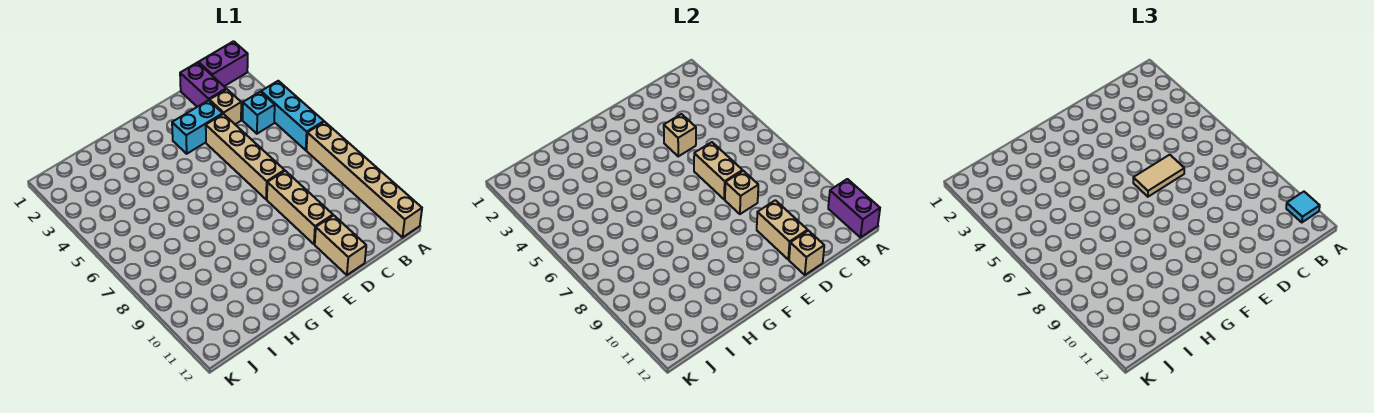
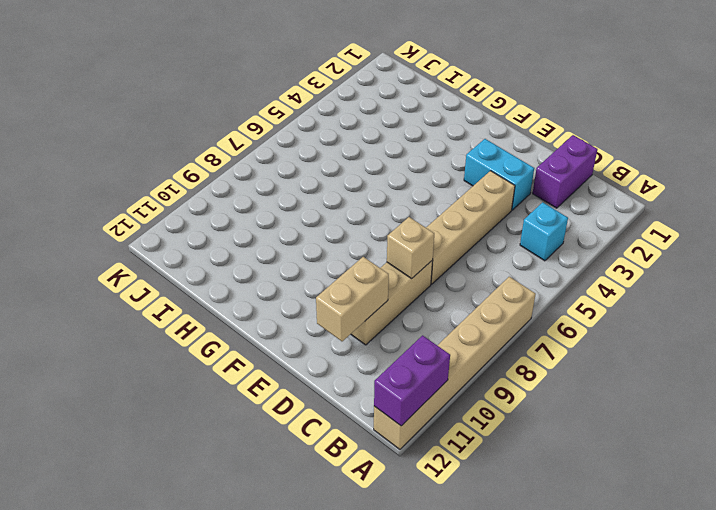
none -> purple brick A1:B1 level 1
none -> cyan brick A4:A6 level 1
none -> tan brick C3 level 1

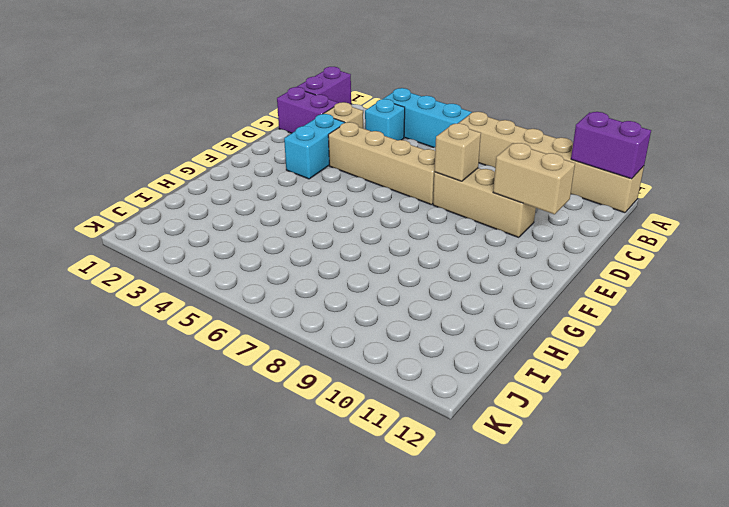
none -> tan brick D11:D12 level 1
none -> tan brick D4 level 2
none -> tan brick D6:D7 level 2

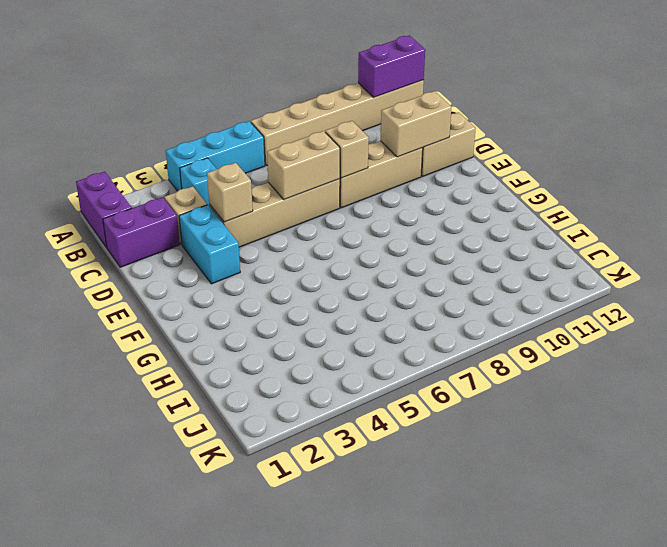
none -> tan brick D12 level 2
none -> cyan tile A11 level 3
none -> tan tile D6:E6 level 3

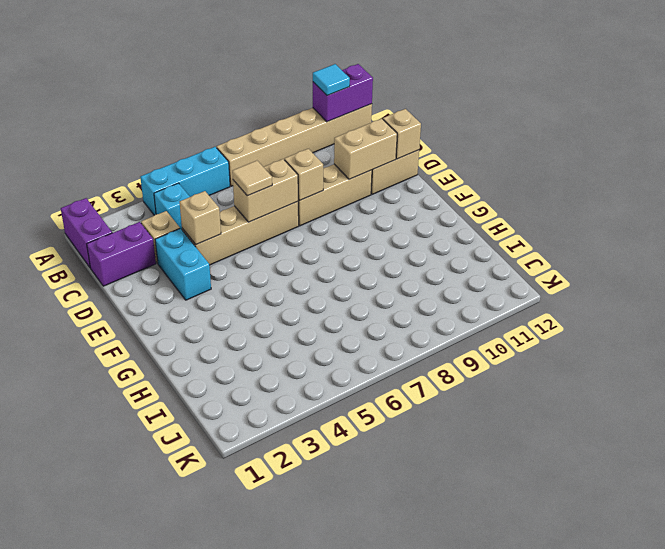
tan tile D6 level 3 -> tan tile D6:E6 level 3

